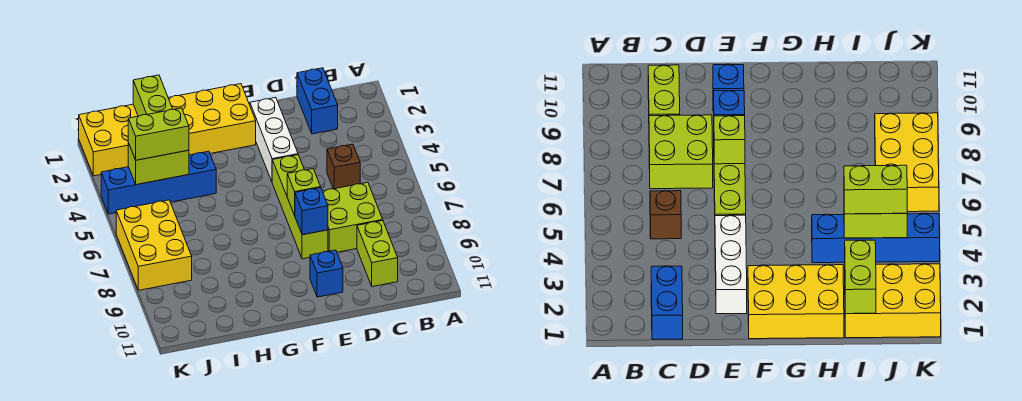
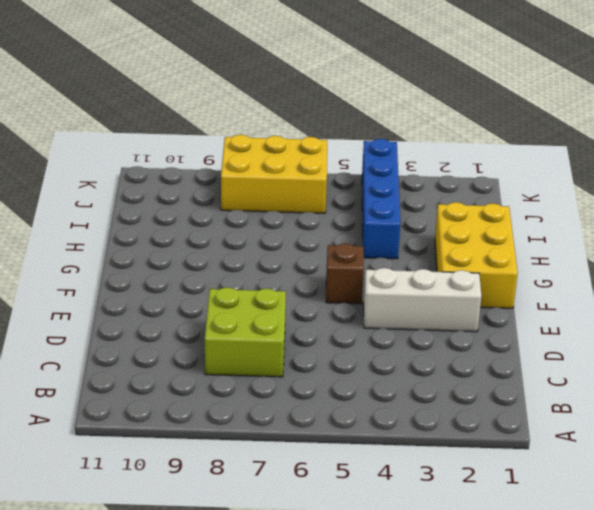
brown brick F5 level 1 -> brown brick C5 level 1
none -> blue brick C1:C2 level 1
none -> lime brick C9:C10 level 1
none -> lime brick E5:E8 level 1

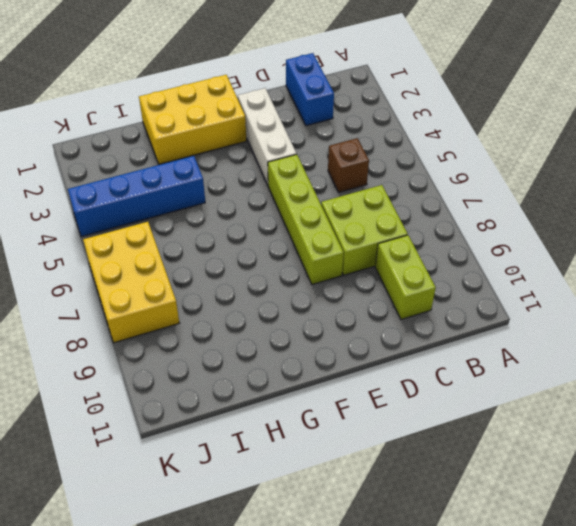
none -> blue brick E10 level 1
none -> yellow brick I1:K2 level 1
none -> lime brick E7 level 2

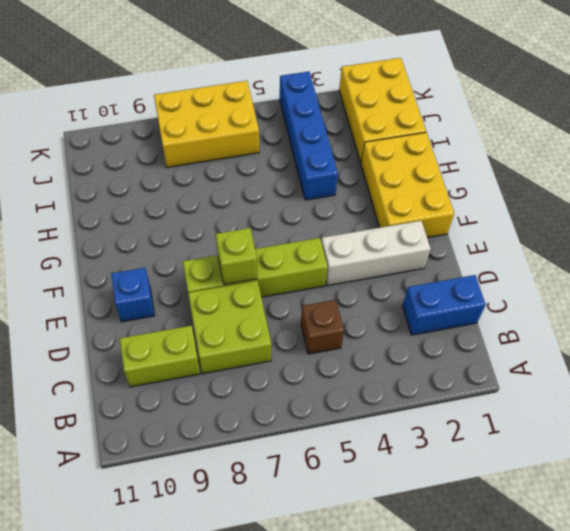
none -> blue brick E8 level 2
none -> lime brick I1:I2 level 2
none -> lime brick I4:J4 level 2

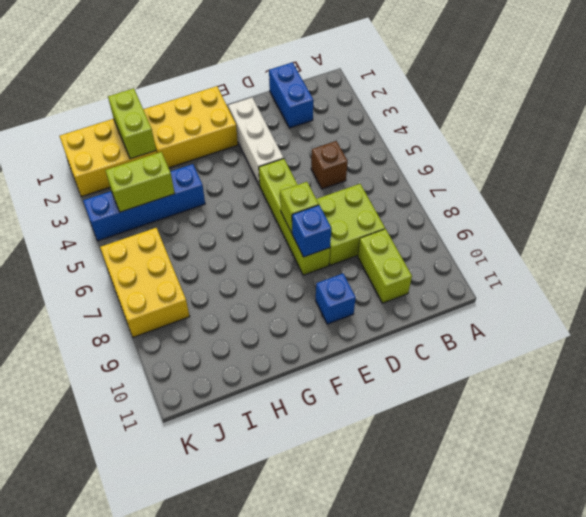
none -> lime brick I4:J4 level 3

